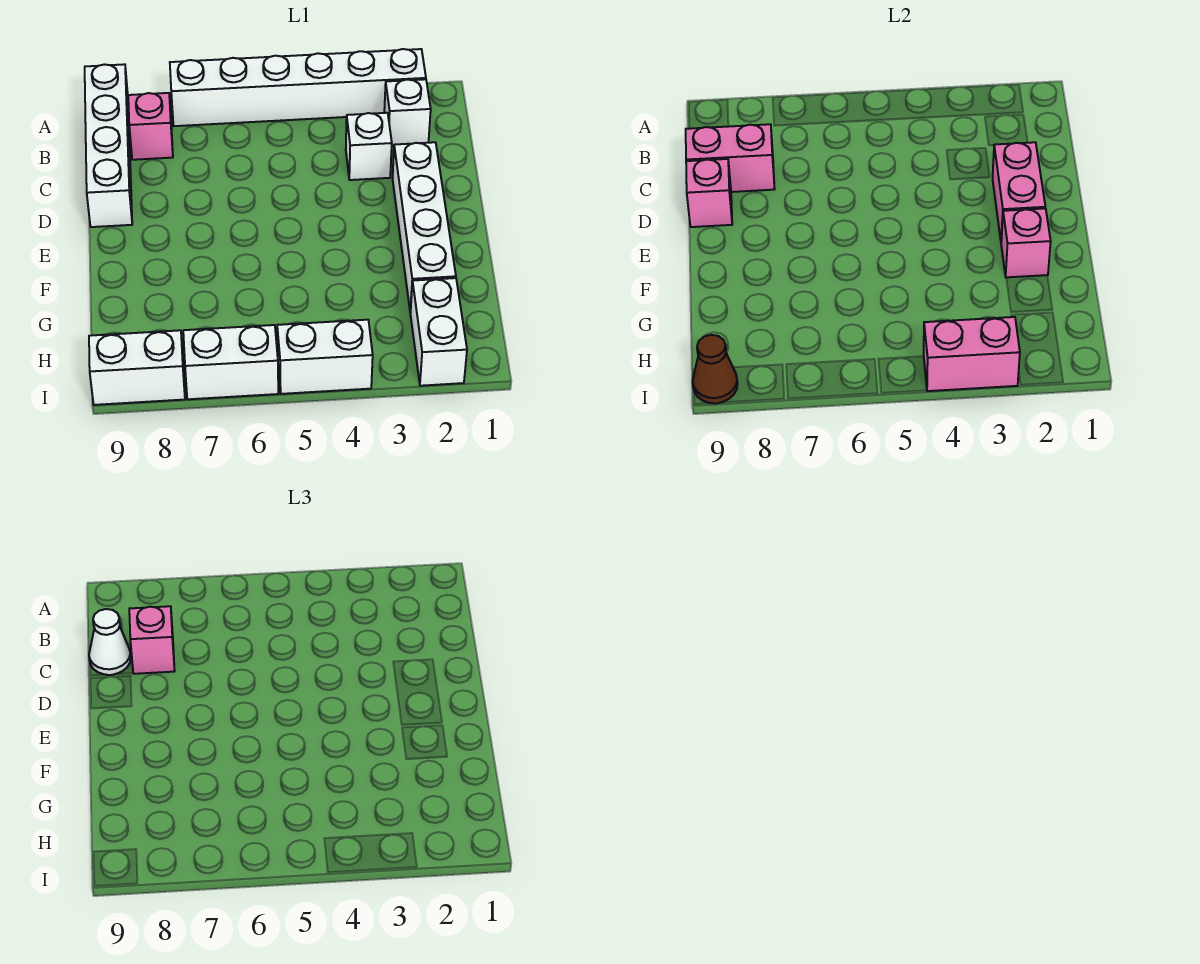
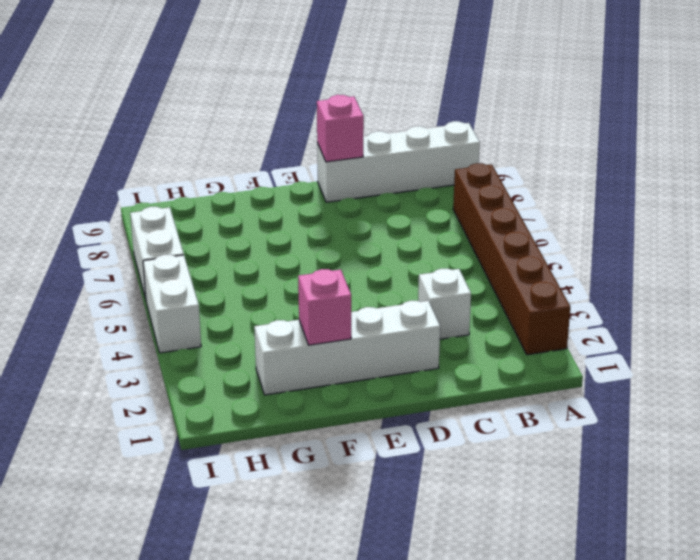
brown brick A2:A7 level 1 -> white brick A2:A7 level 1
none -> white brick B2 level 1
none -> pink brick B8 level 1
none -> white brick H2:I2 level 1

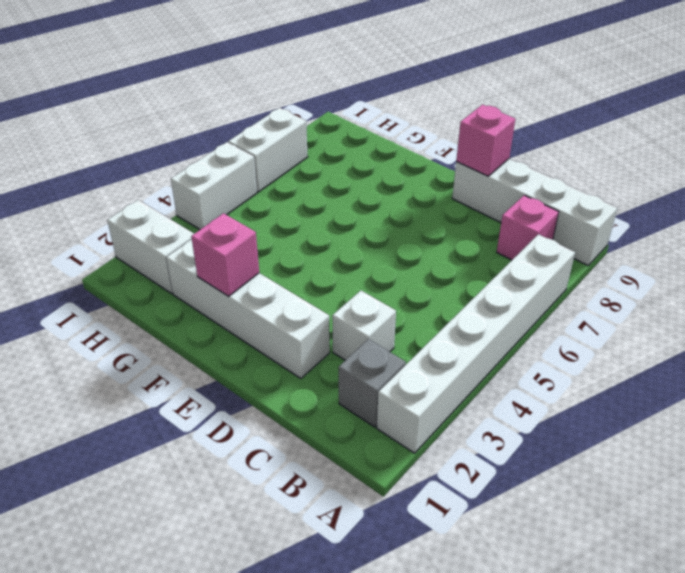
grey brick B2 level 1 -> white brick B2 level 1
none -> white brick I8:I9 level 1
none -> pink brick C8:C9 level 2
none -> pink brick D2:E2 level 2

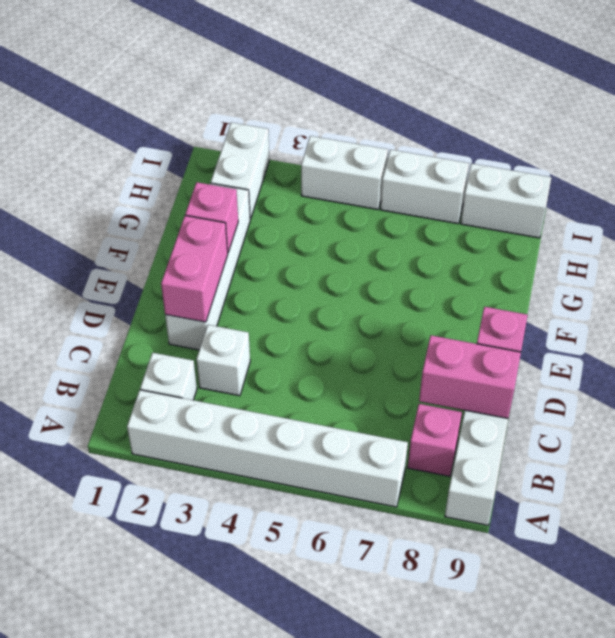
none -> pink brick I3:I4 level 2
none -> brown cone I9 level 2
none -> pink brick C8 level 3

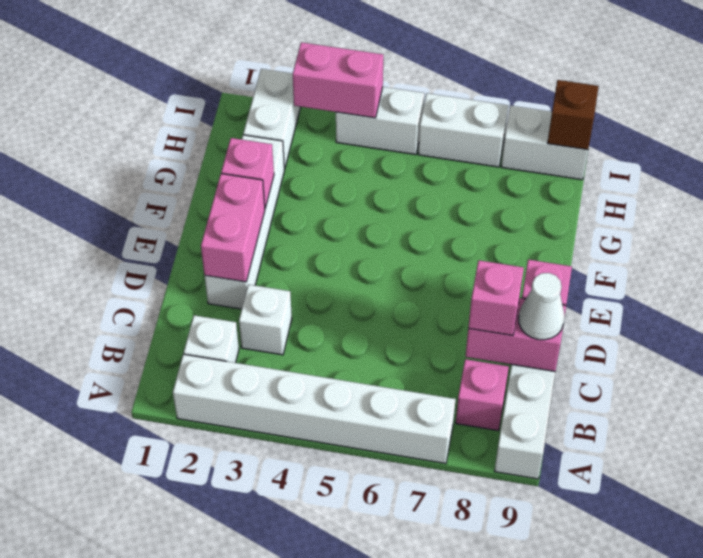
brown brick I9 level 2 -> brown cone I9 level 2

